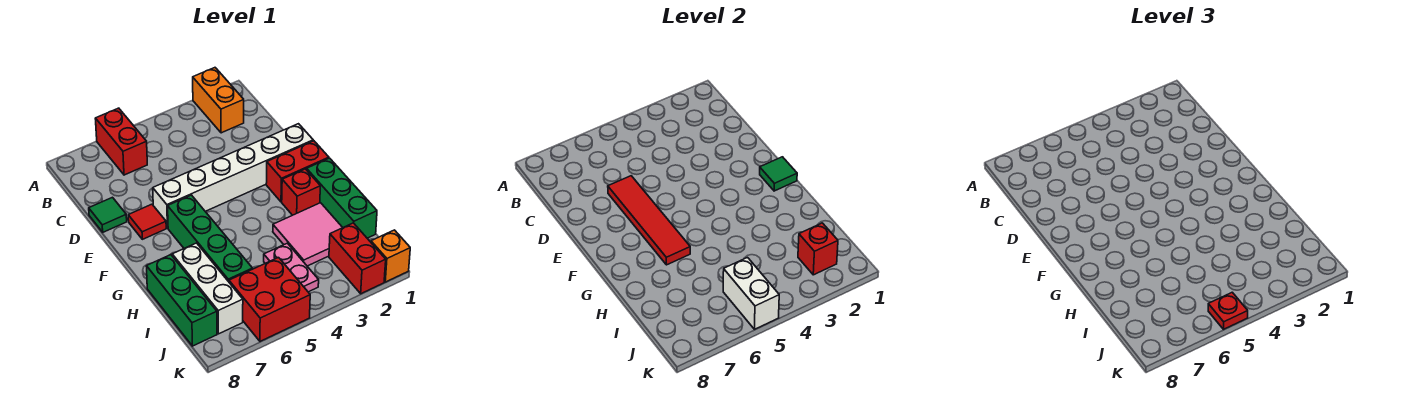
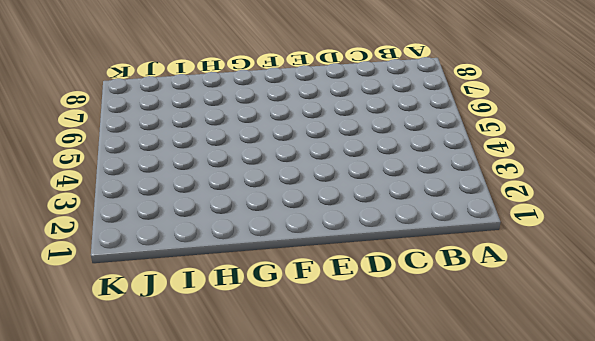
none -> orange brick A2:B2 level 1
none -> red brick A6:B6 level 1
none -> green tile D8 level 1

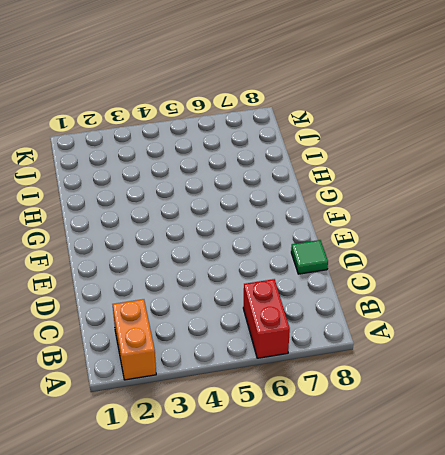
none -> white brick E1:E6 level 1
none -> red tile E7 level 1
none -> red brick F1:F2 level 1

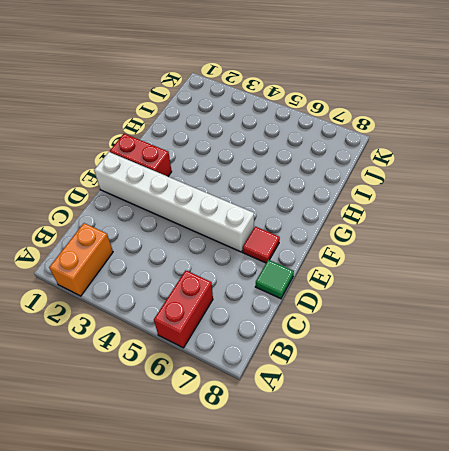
none -> green brick F6:I6 level 1
none -> green brick G1:I1 level 1
none -> red brick G2 level 1

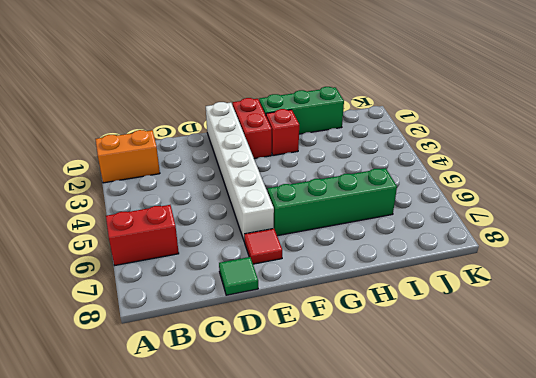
none -> pink tile H2:I3 level 1
none -> white brick H7:J7 level 1
none -> green brick H8:J8 level 1

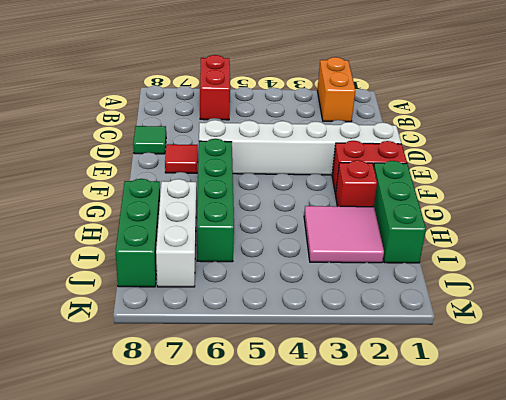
none -> pink plate I4:J4 level 1
none -> red brick J2:K2 level 1
none -> red brick J5:K6 level 1

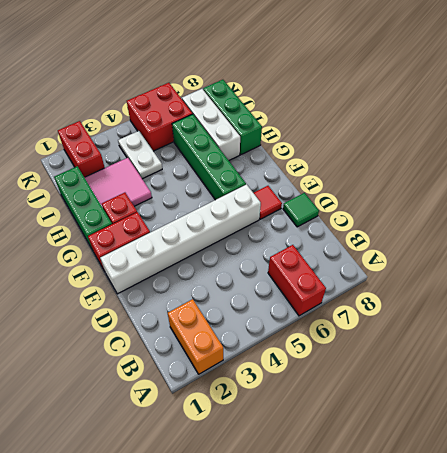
white plate I4:J4 level 1 -> pink plate I4:J4 level 1
none -> orange brick K1 level 1
none -> red tile D6:G6 level 2
none -> green tile F1 level 2

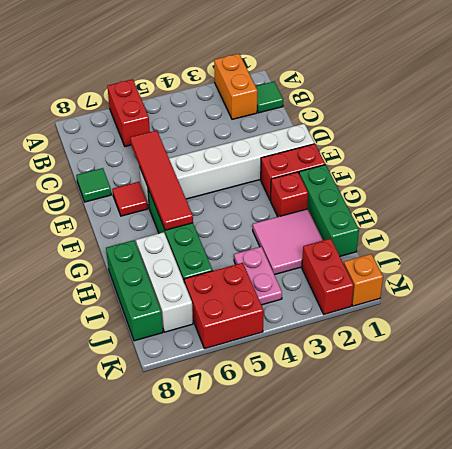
green tile B1 level 1 -> green tile F1 level 2
none -> red brick J2 level 2
none -> white brick J5:K5 level 2
none -> red plate K5 level 3

